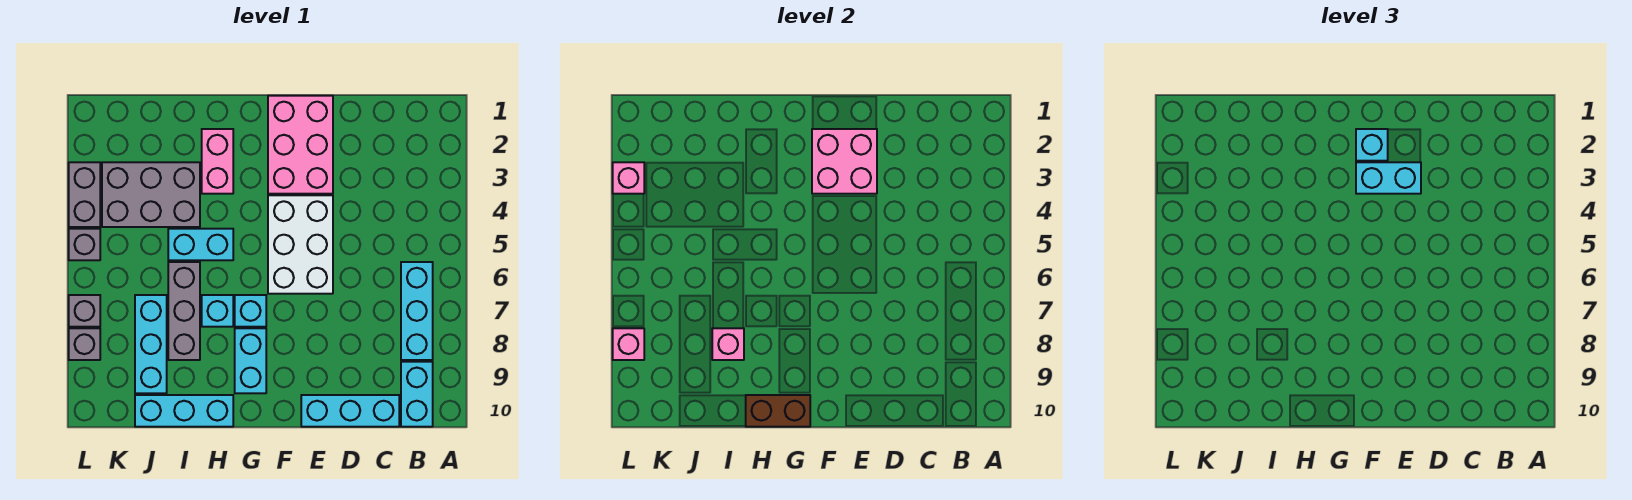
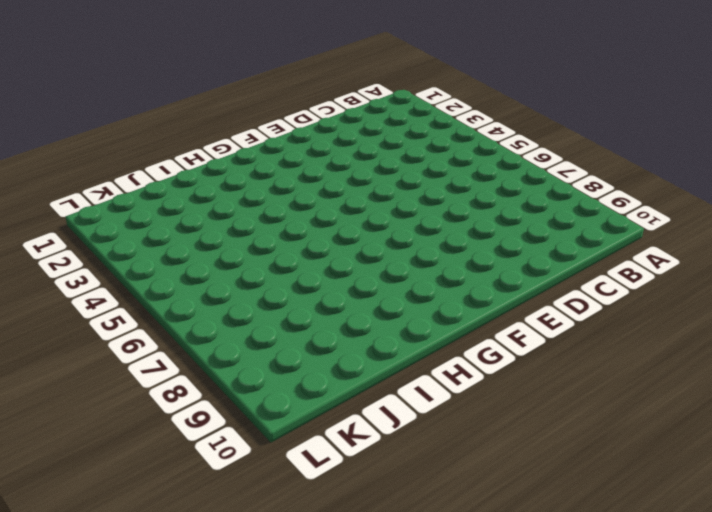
none -> cyan brick B6:B8 level 1
none -> cyan brick B9:B10 level 1
none -> cyan brick C10:E10 level 1

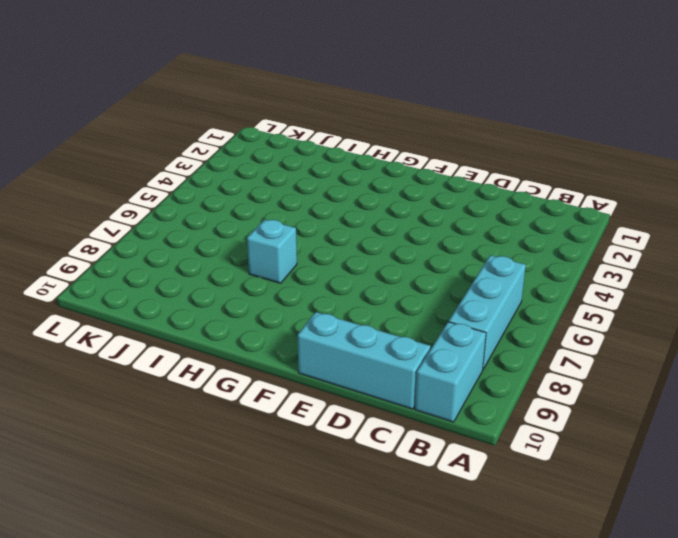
none -> pink brick E1:F3 level 1
none -> white brick E4:F6 level 1
none -> cyan brick G7 level 1

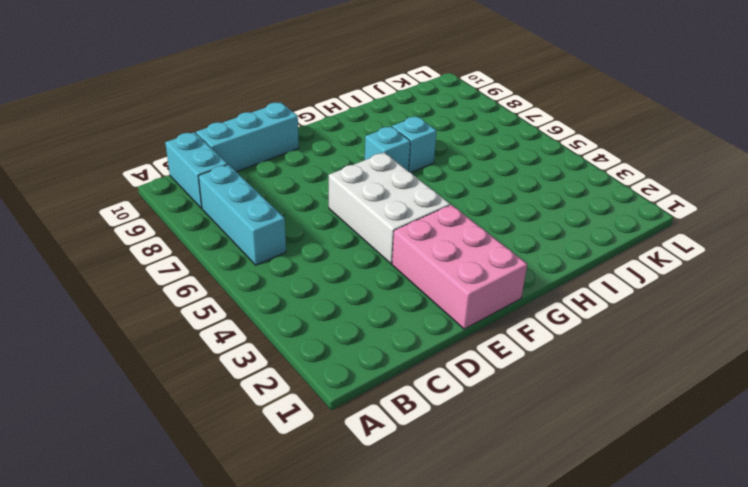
none -> cyan brick G8:G9 level 1
none -> pink brick H2:H3 level 1
none -> cyan brick H5:I5 level 1

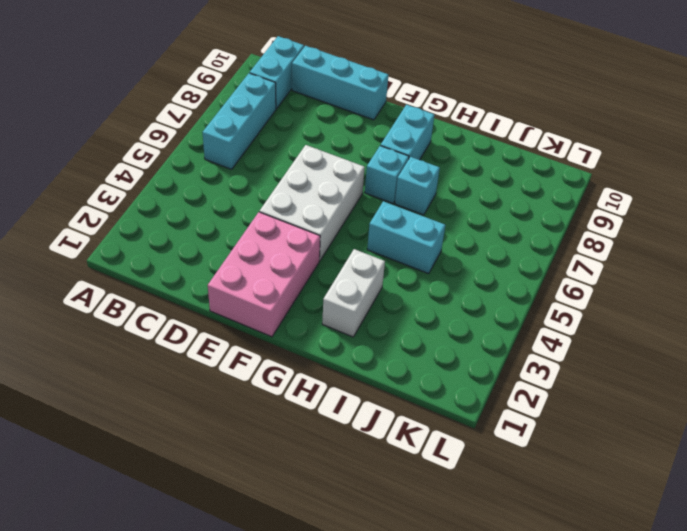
white brick H2:H3 level 1 -> pink brick H2:H3 level 1
none -> cyan brick H10:J10 level 1
none -> grey brick I3:K4 level 1
none -> grey brick I6:I8 level 1

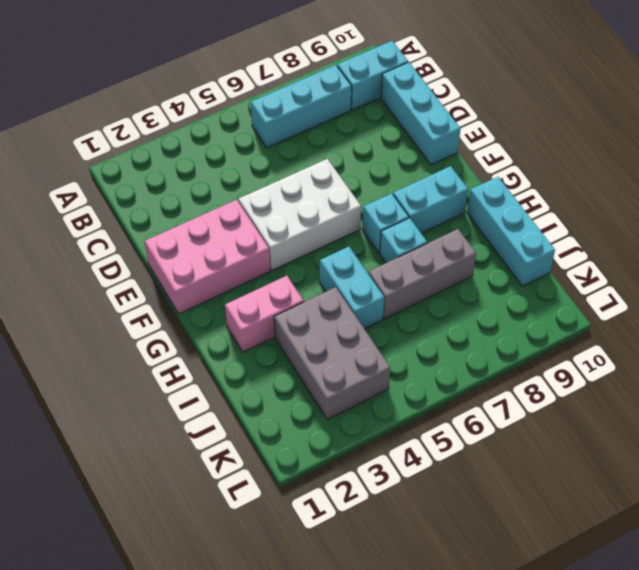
none -> cyan brick J7:J9 level 1
none -> grey brick L3:L4 level 1
none -> grey brick L5 level 1

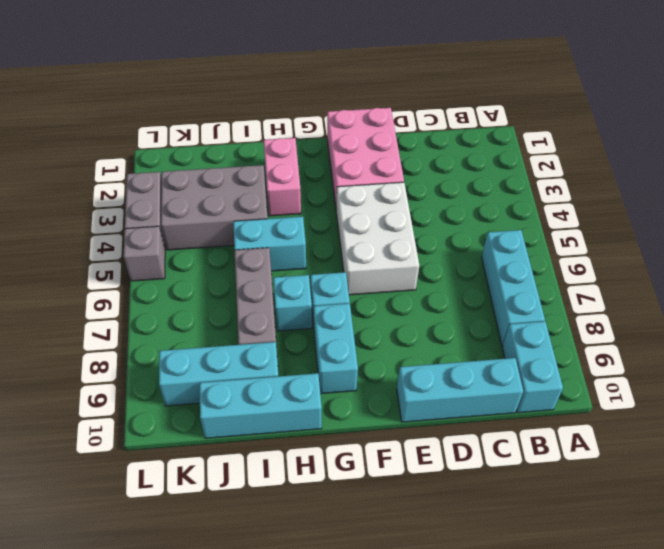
cyan brick I9:K9 level 1 -> cyan brick J7:J9 level 1
none -> grey brick L7 level 1
none -> grey brick L8 level 1
none -> pink brick E2:F3 level 2

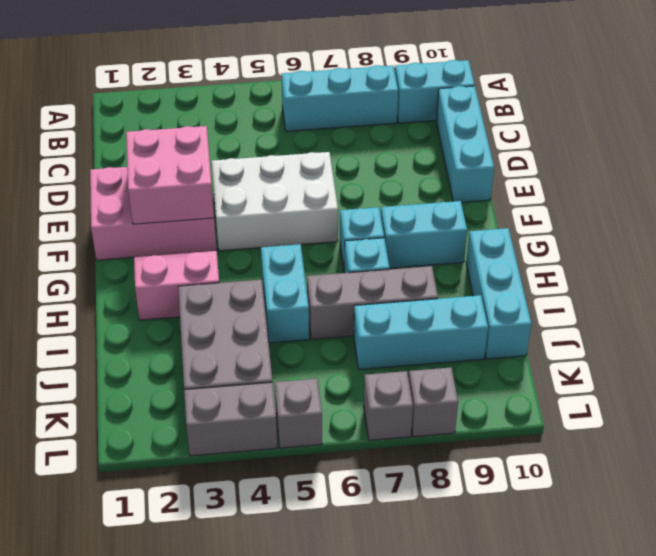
none -> brown brick G10:H10 level 2
none -> pink brick I8 level 2
none -> pink brick L3 level 2

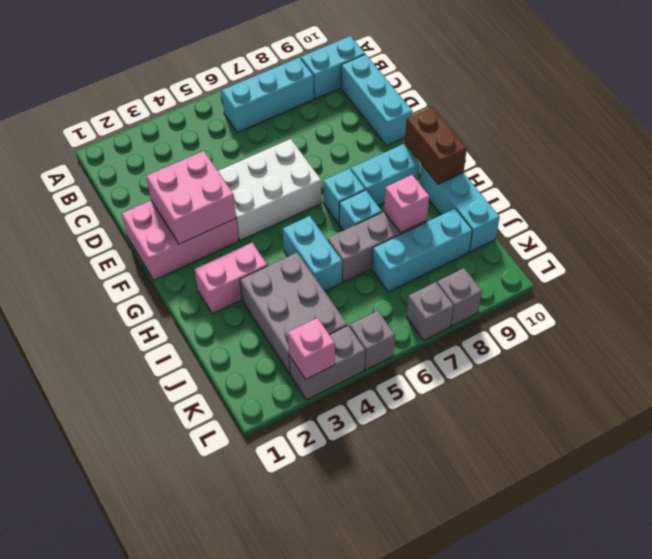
none -> pink brick L8 level 2
none -> cyan brick E3:F3 level 3
none -> cyan brick F2 level 3

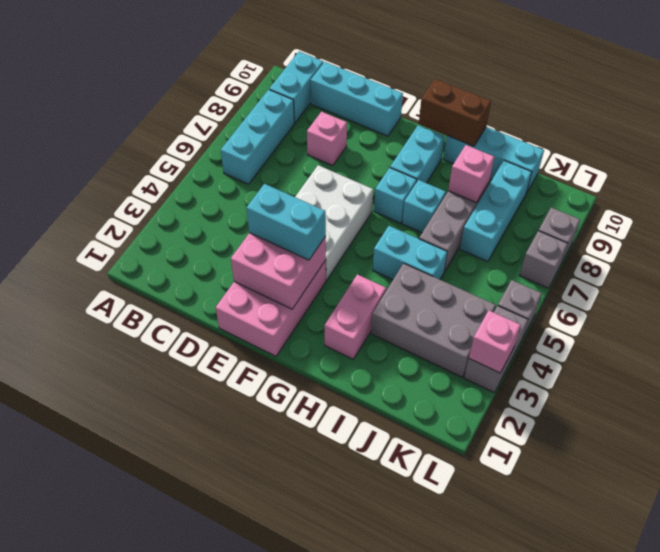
pink brick D8 level 1 -> pink brick L8 level 2
none -> cyan brick F2 level 3

